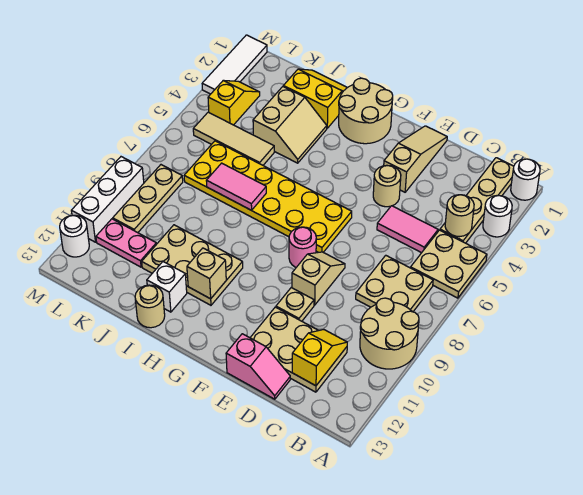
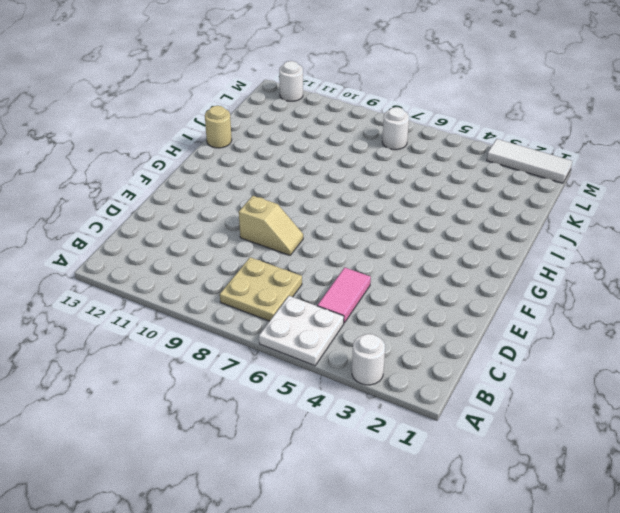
white plate A5:B6 level 1 -> tan plate A5:B6 level 1
white round brick L7 level 1 -> white round brick A1 level 1
none -> tan round brick A9:B10 level 1
none -> tan plate B1:B4 level 1
none -> tan plate C11:E12 level 1
none -> pink slope D13:E13 level 1 top E

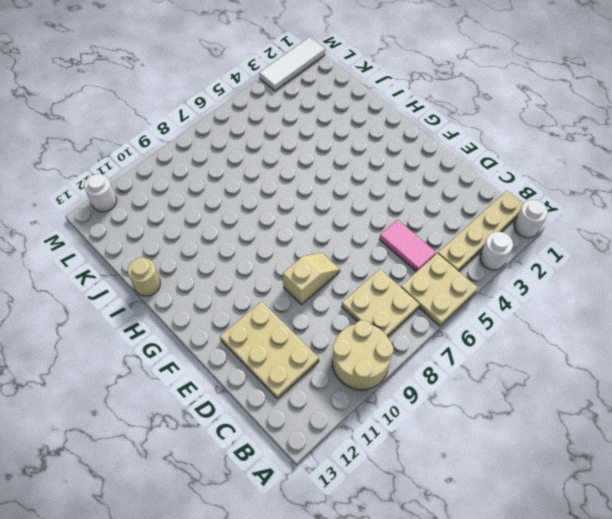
none -> pink slope D13:E13 level 1 top E
none -> tan slope E1:E3 level 1 top 3
none -> tan round brick E4 level 1
none -> tan plate E10 level 1

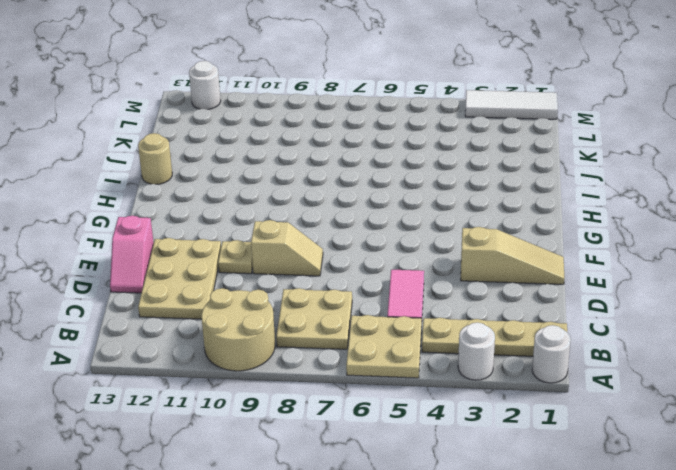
none -> tan round brick E4 level 1
none -> yellow plate F6:K7 level 1
none -> pink round brick F8 level 1
none -> tan round brick G1:H2 level 1

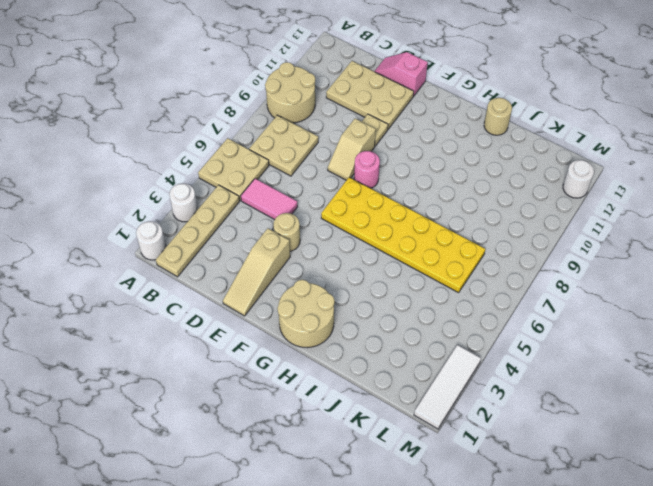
none -> tan plate H10:J11 level 1
none -> yellow slope I1:J2 level 1 top 2
none -> tan slope I3:J4 level 1 top J
none -> white brick I12 level 1

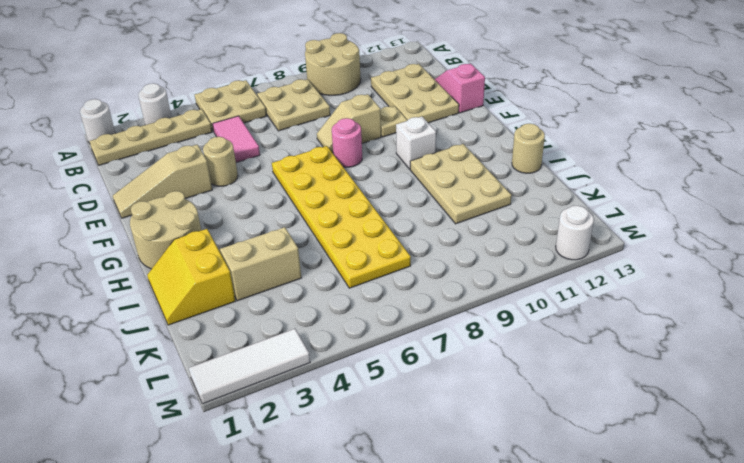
white brick G10 level 1 -> white brick I12 level 1
none -> tan tile J5:L5 level 1
none -> pink plate K11:L11 level 1
none -> yellow slope L3:L4 level 1 top 4
none -> tan plate L8:L10 level 1

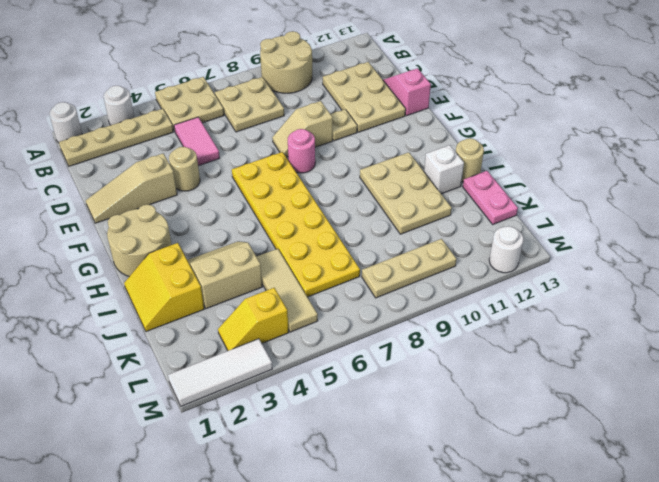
pink plate J13:K13 level 1 -> pink plate K11:L11 level 1
none -> white brick M9:M11 level 1
none -> tan round brick B4 level 2
none -> yellow slope C11:C12 level 2 top 12
none -> tan brick H11 level 2

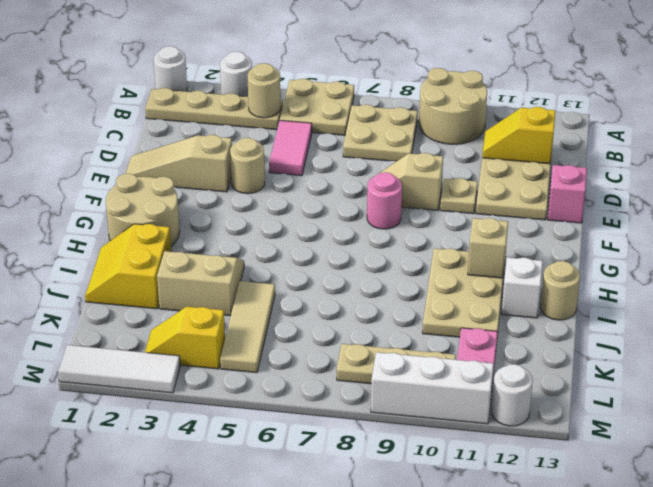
none -> yellow plate F6:K7 level 1
none -> pink tile I7:J7 level 2

